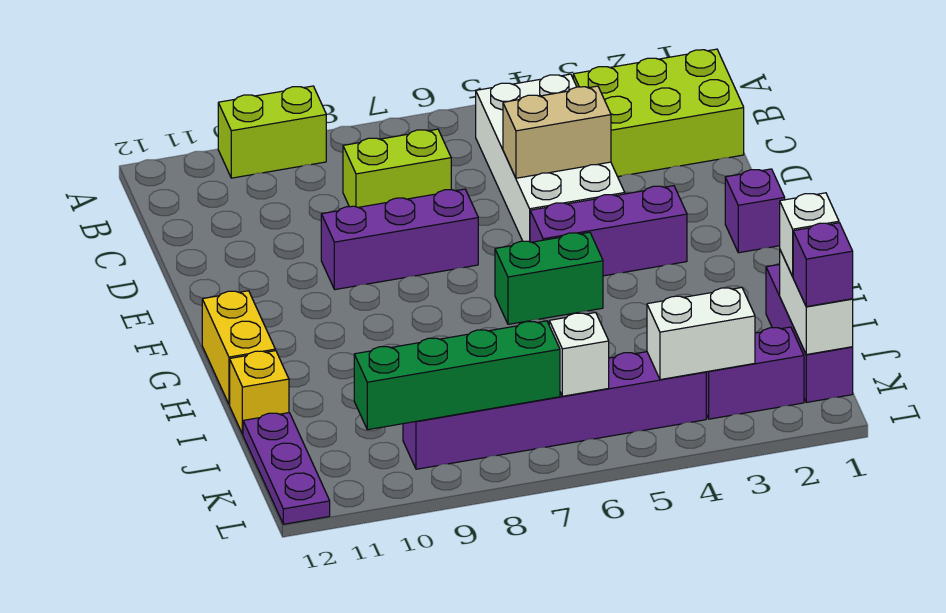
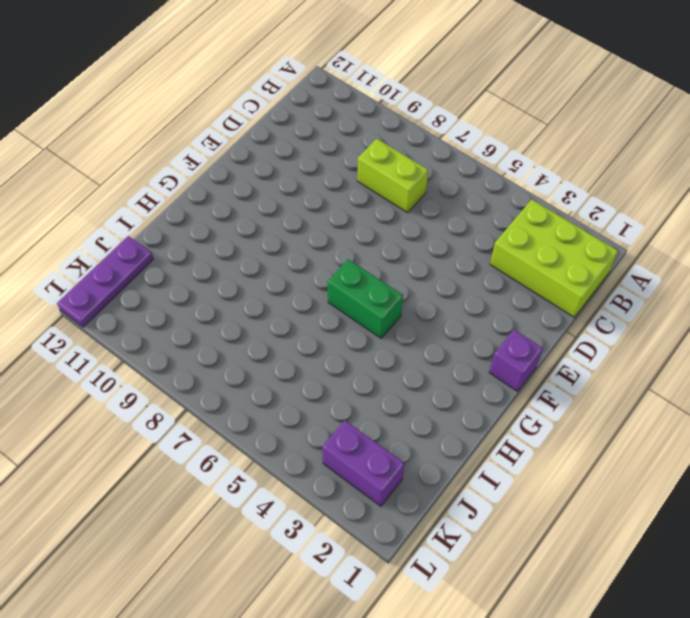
none -> lime brick A9:A10 level 1
none -> white brick B4:E5 level 1
none -> purple brick E7:E9 level 1

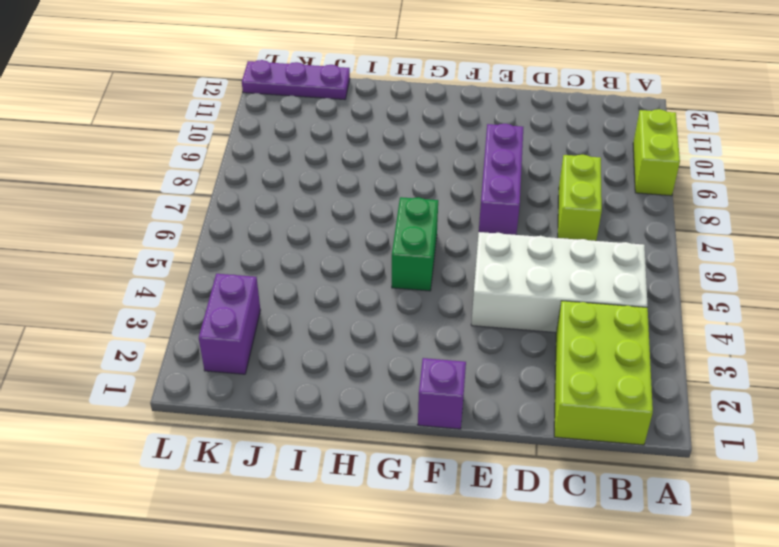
none -> purple brick F3:F5 level 1
none -> yellow brick G12:H12 level 1
none -> purple brick I1:K1 level 1

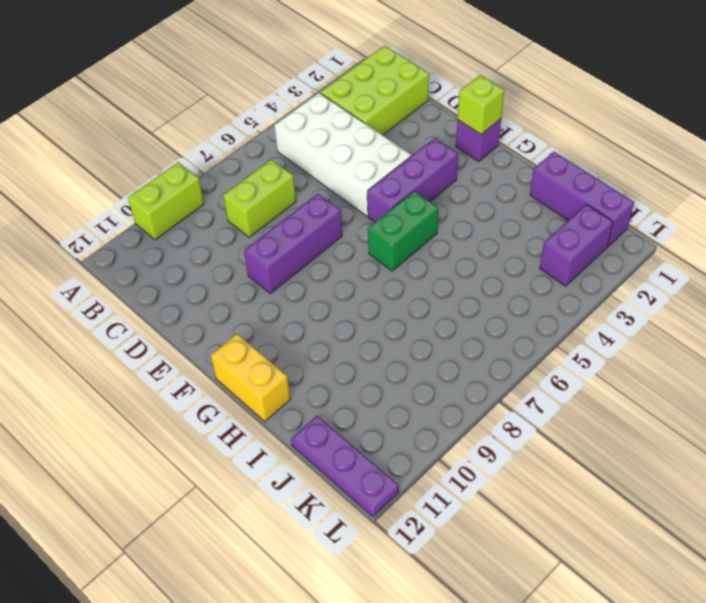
lime brick F1 level 2 -> none
none -> yellow brick I12 level 1
none -> purple brick K4:K9 level 1
none -> tan brick D4:D5 level 2

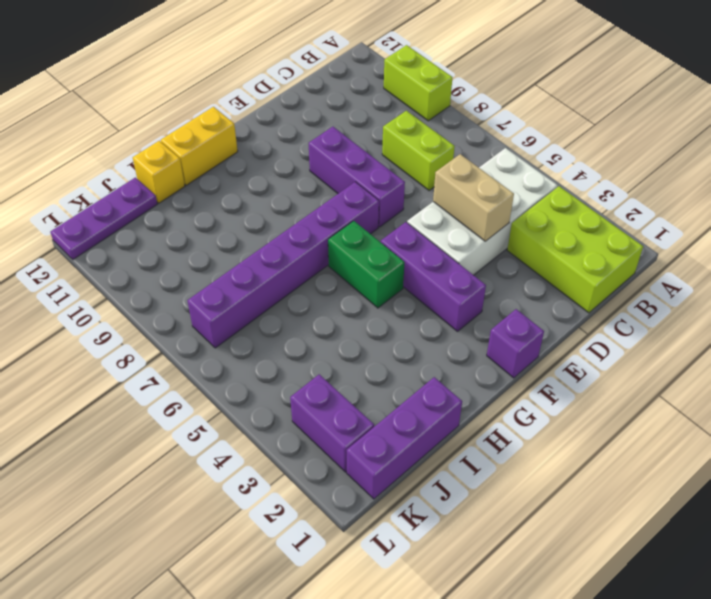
purple brick F7:K7 level 1 -> purple brick K4:K9 level 1
none -> white brick J1:K1 level 2
none -> white brick K3:K4 level 2
none -> white brick K6 level 2

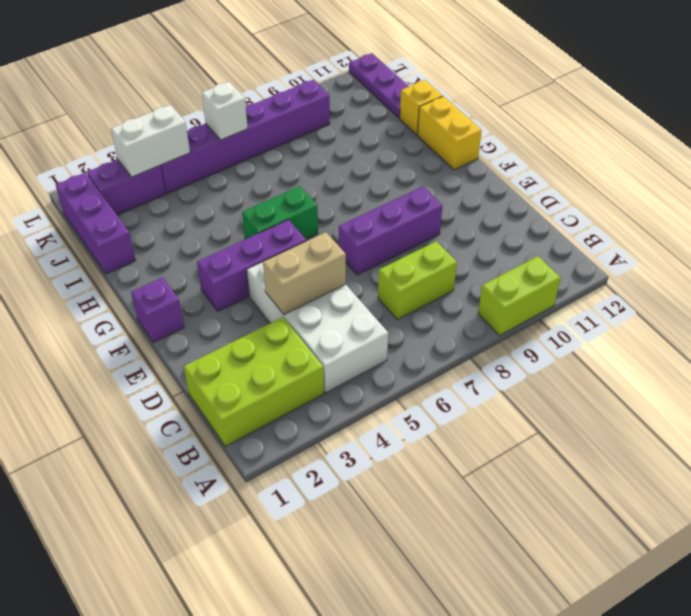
none -> white brick J1:K1 level 2
none -> green brick K7:K10 level 2
none -> white brick J1 level 3

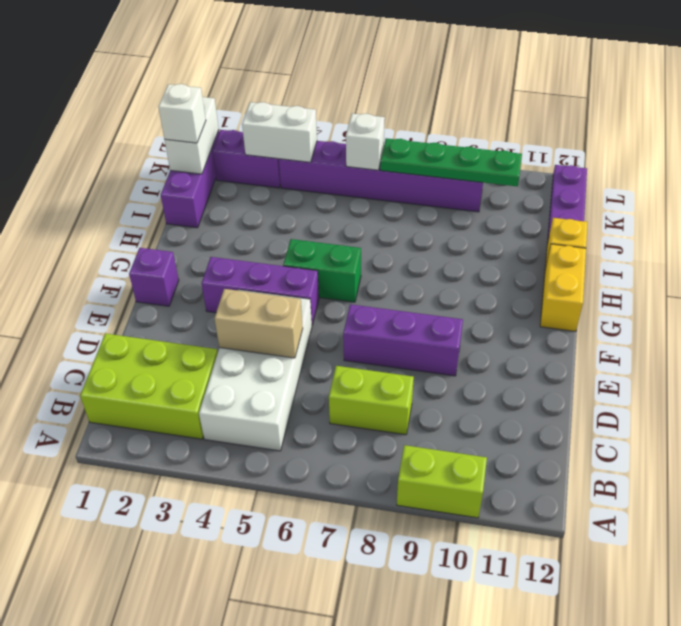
green plate K7:K10 level 2 -> green brick K7:K10 level 2
none -> purple brick K1 level 3

